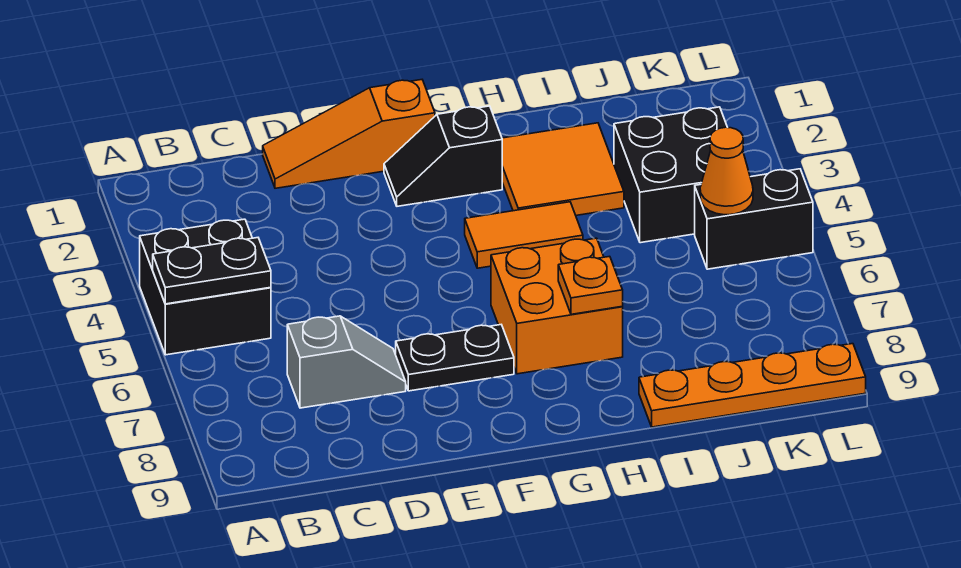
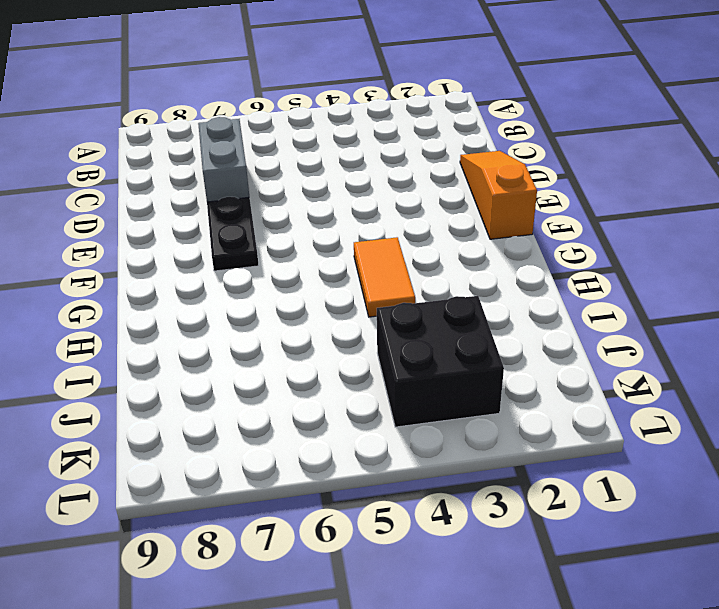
grey brick C7:D7 level 1 -> grey slope C7:D7 level 1 top C
none -> black brick A4:B5 level 1
none -> black slope F2:G2 level 1 top G
none -> orange brick G6:H7 level 1

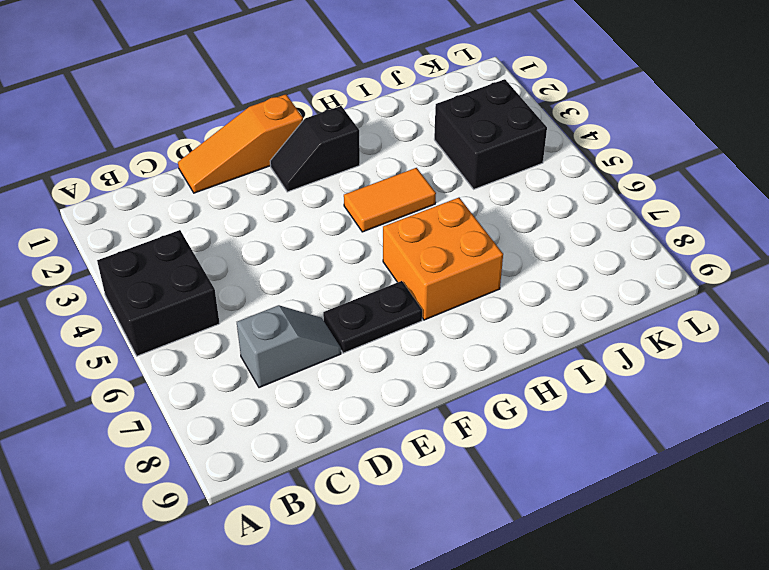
none -> orange tile H2:I3 level 1
none -> orange plate I9:L9 level 1
none -> black brick K5:L5 level 1

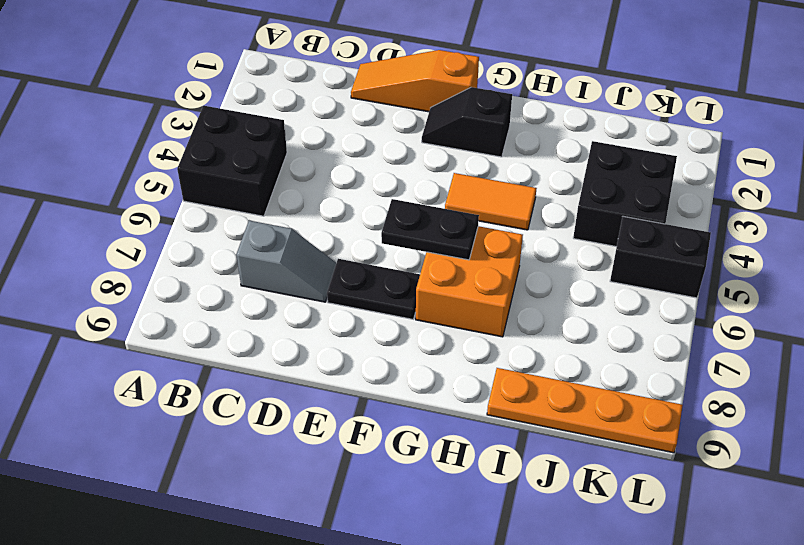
black plate F6:G6 level 2 -> black plate A5:B5 level 2
none -> orange tile H2:I3 level 1
none -> orange plate H7 level 2
none -> orange cone K5 level 2

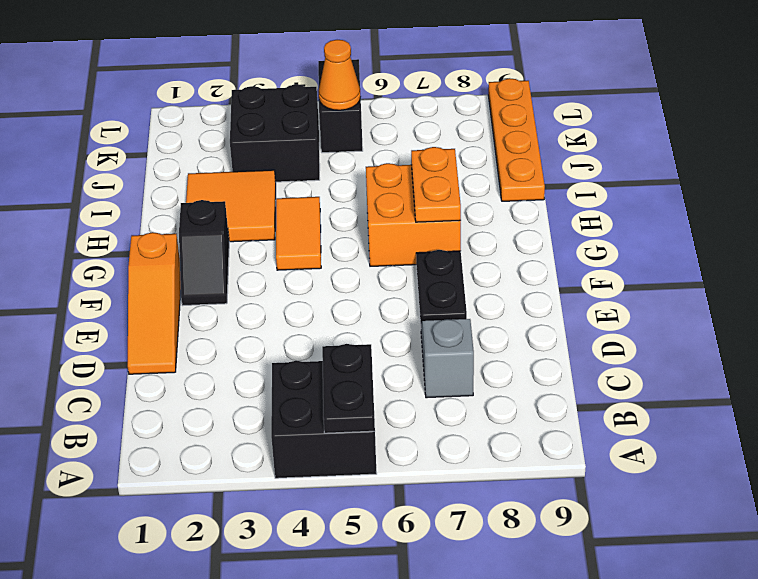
orange plate G7:H7 level 2 -> orange plate H7 level 2

